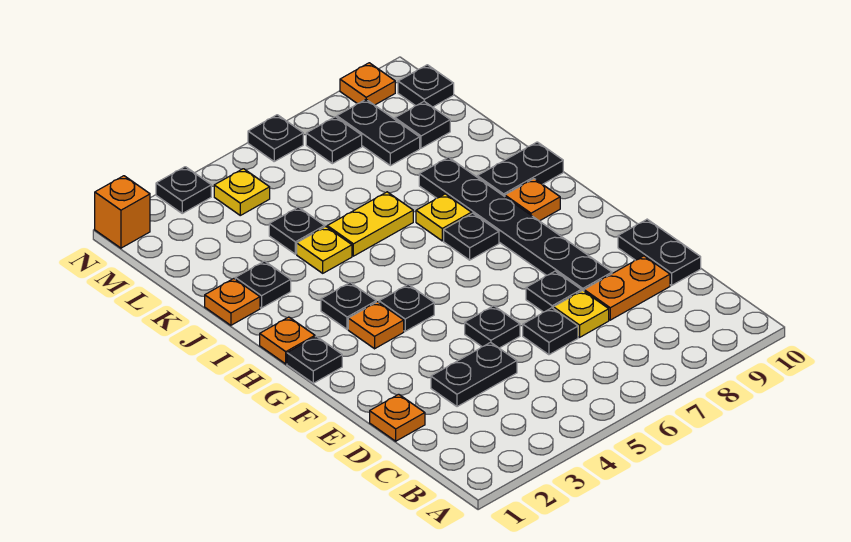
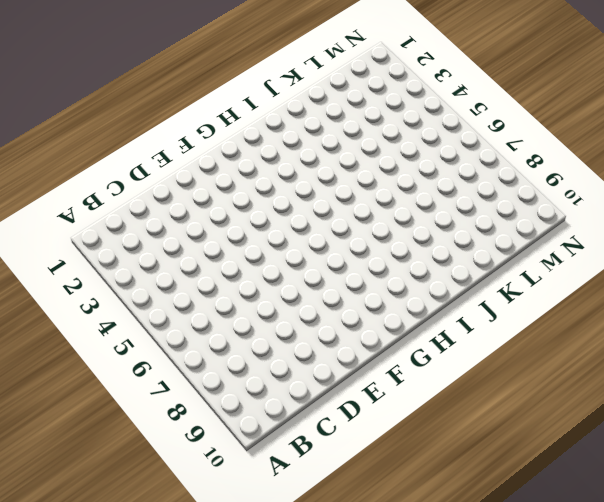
none -> orange plate D1 level 1
none -> black plate D3:D4 level 1
none -> black plate D6 level 1
none -> yellow plate D7 level 1

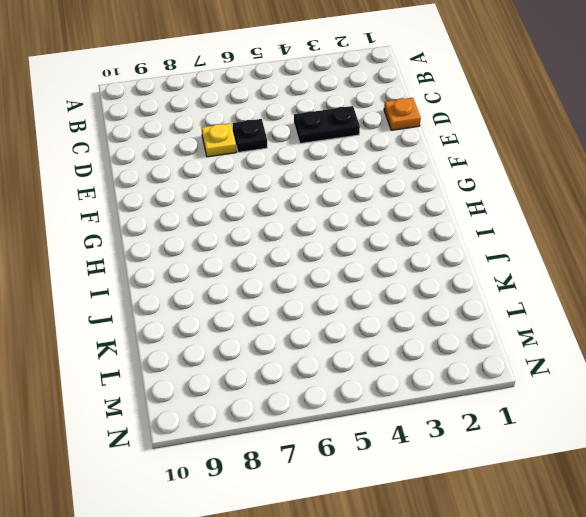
none -> orange plate D8:D9 level 1
none -> black plate D10:E10 level 1
none -> black plate E5 level 1
none -> black plate E7 level 1

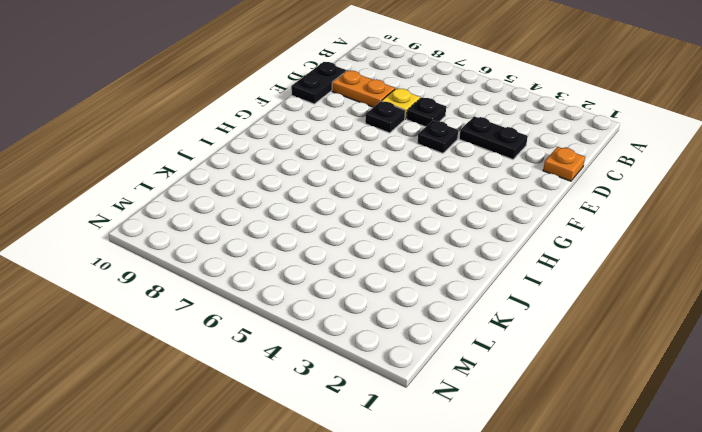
none -> black plate E8:J8 level 1
none -> black plate G1 level 1
none -> orange plate G3 level 1
none -> black plate G4 level 1

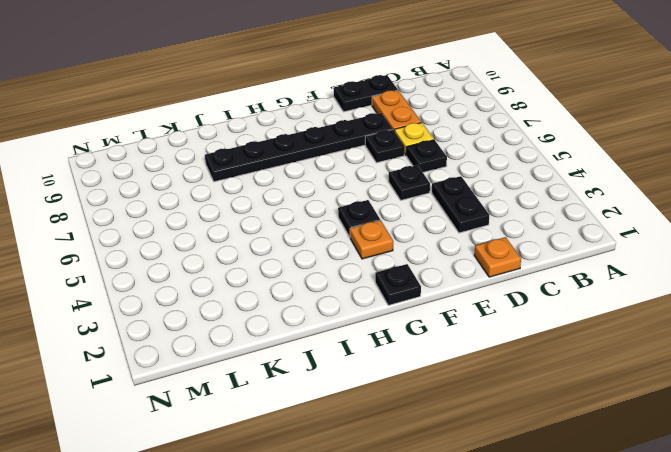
none -> orange plate H1 level 1
none -> black plate H3 level 1
none -> black plate H7 level 1
none -> orange plate H9 level 1

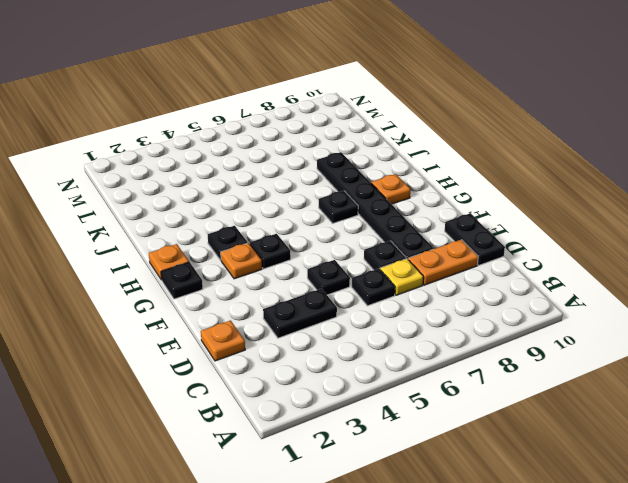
none -> yellow plate I7 level 1
none -> black plate I9:I10 level 1
none -> orange plate J1 level 1
none -> black plate J2 level 1

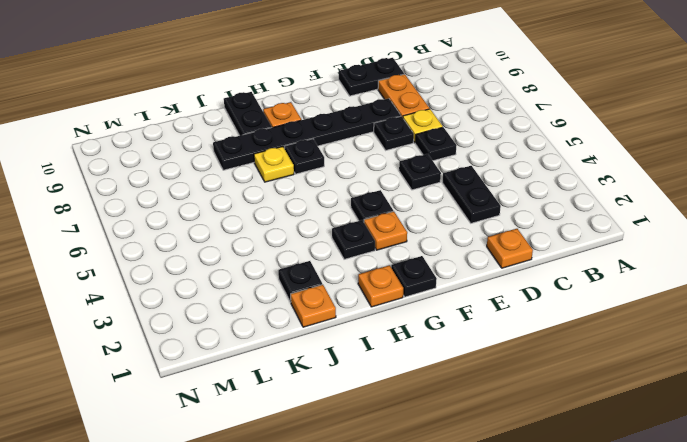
none -> yellow plate J4 level 1
none -> yellow plate J5:J6 level 1
none -> black plate K4 level 1
none -> black plate L8:M8 level 1

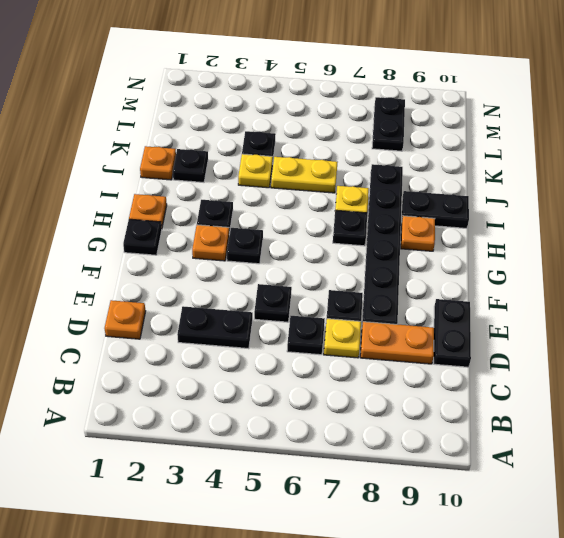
none -> black plate L9 level 1
none -> yellow plate M4 level 1
none -> black plate M7 level 1
none -> black plate M10 level 1

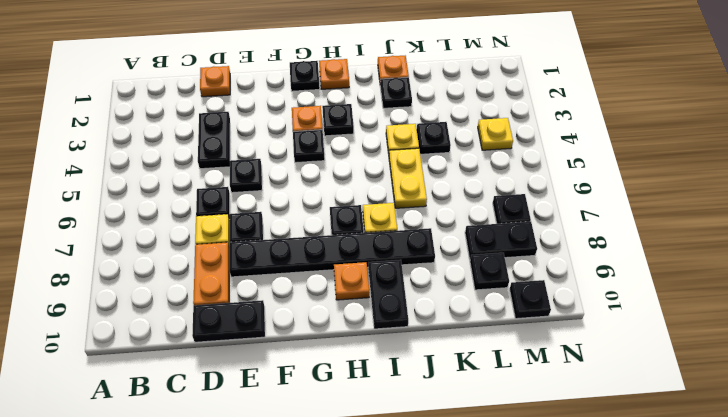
none -> orange brick N1 level 1
none -> black plate N3 level 1
none -> black plate N6 level 1
none -> orange plate N9 level 1

